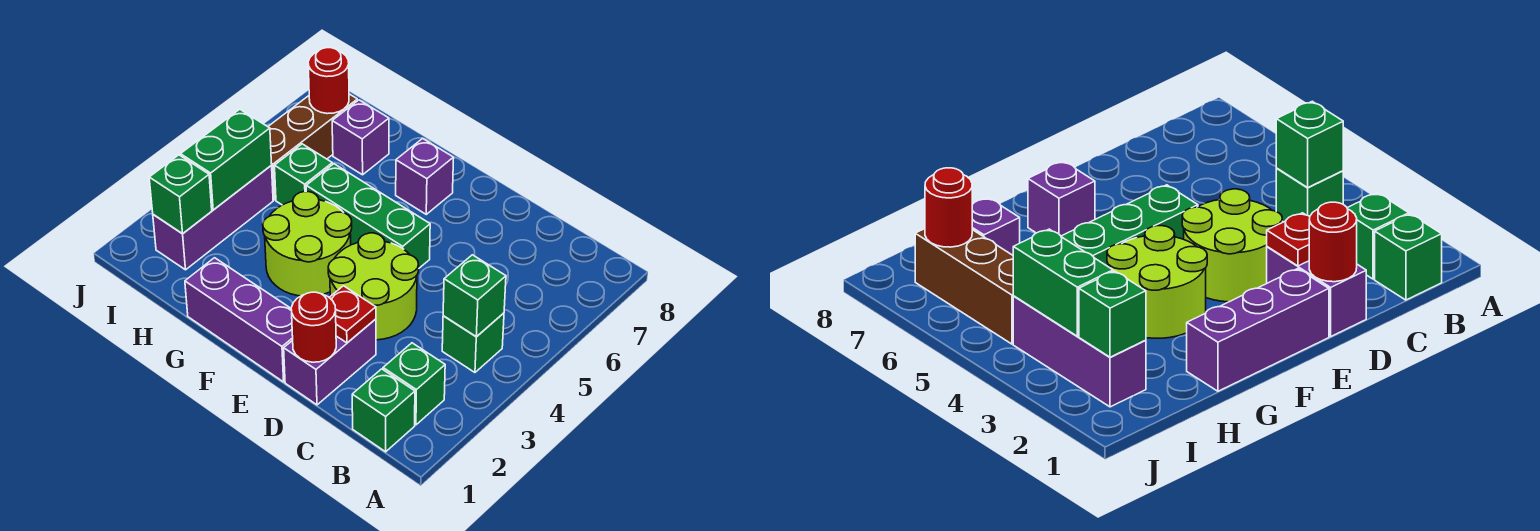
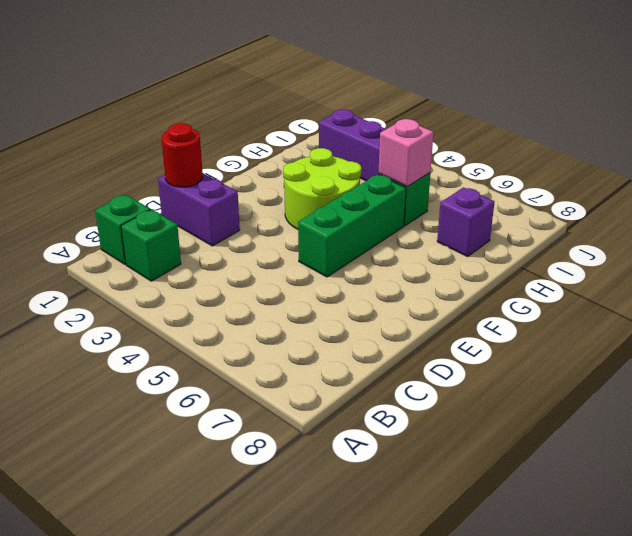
pink brick H5 level 2 -> none
none -> green brick B4 level 1
none -> lime round brick D3:E4 level 1
none -> purple brick E1:G1 level 1

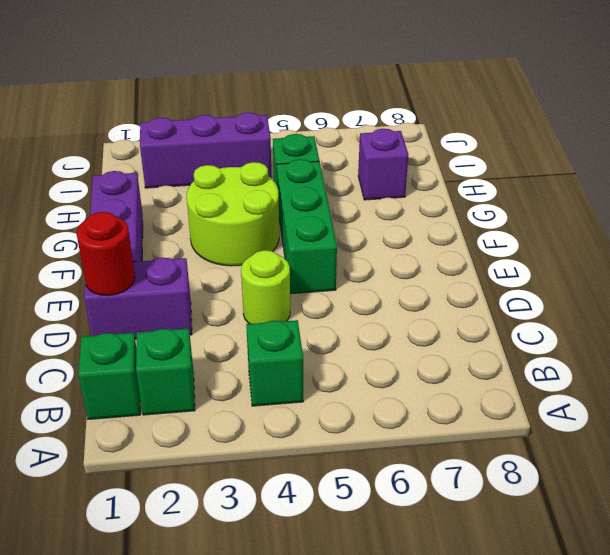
lime round brick D4 level 1 -> lime round brick D3:E4 level 1
none -> purple brick F7 level 1
none -> brown brick I5:I7 level 1
none -> green brick B4 level 2

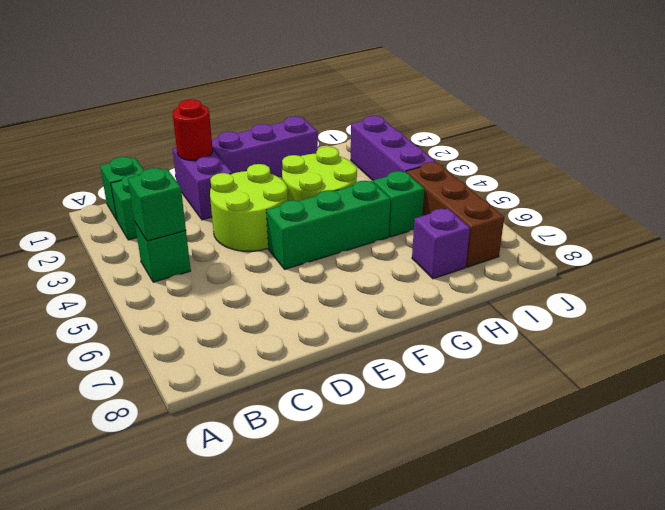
none -> purple brick F7 level 1
none -> red plate D2 level 2
none -> green brick I2 level 2

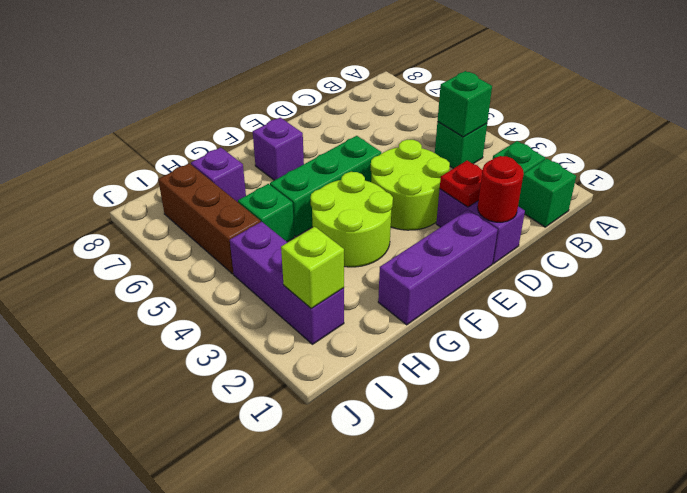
lime brick I2 level 2 -> green brick I2 level 2
none -> green brick I3:I4 level 2
none -> red round brick I7 level 2

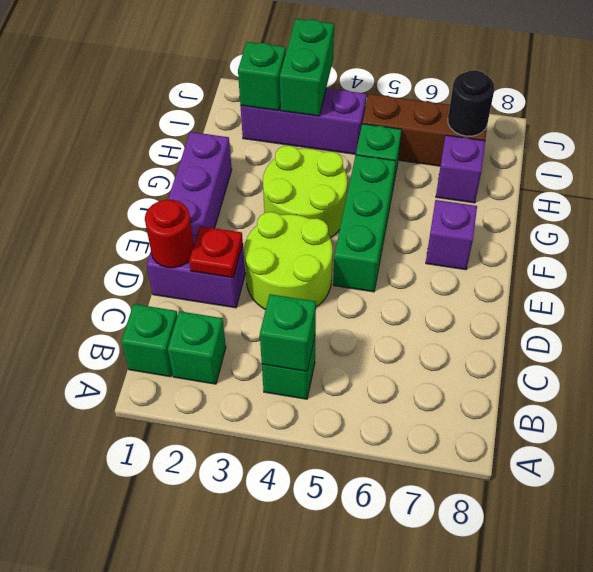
green brick I3:J3 level 2 -> green brick I3:I4 level 2
black round brick I7 level 2 -> red round brick I7 level 2

